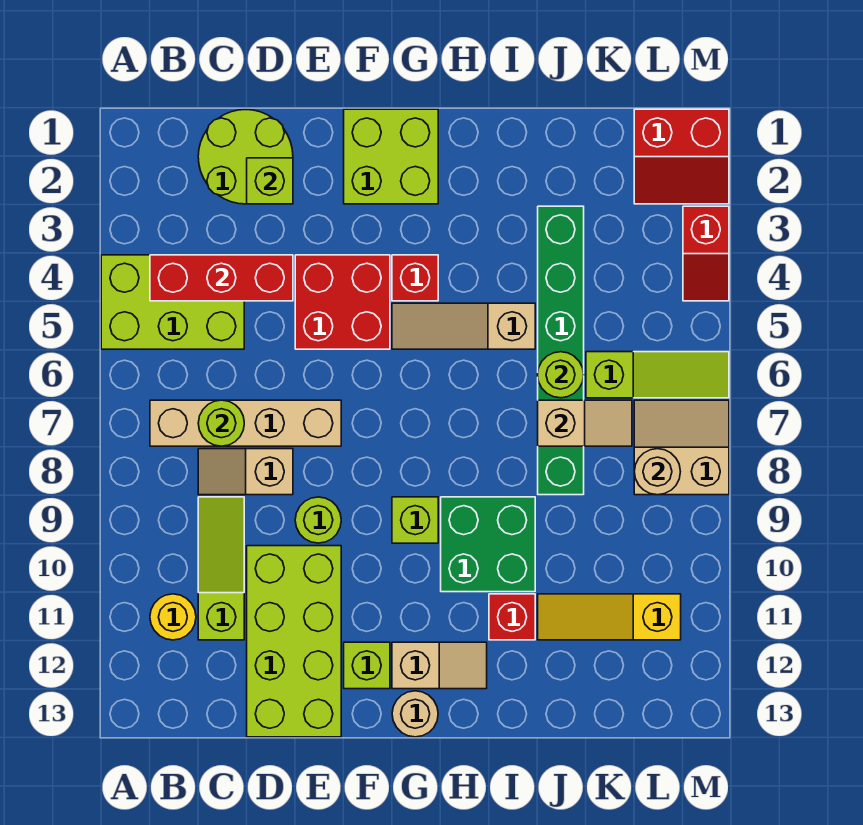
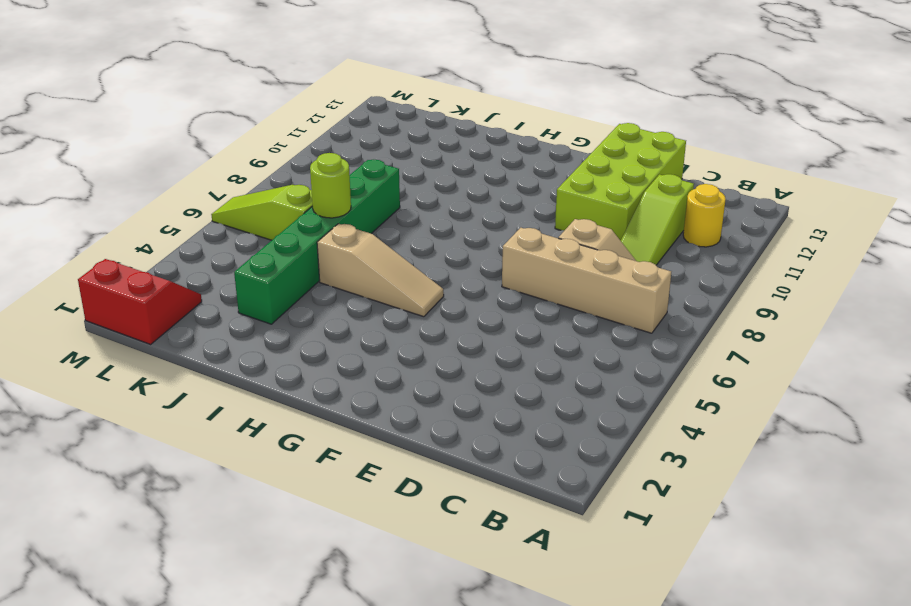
none -> lime brick A4:C5 level 1
none -> lime round brick C1:D2 level 1
none -> red brick E4:F5 level 1
none -> lime round brick E9 level 1

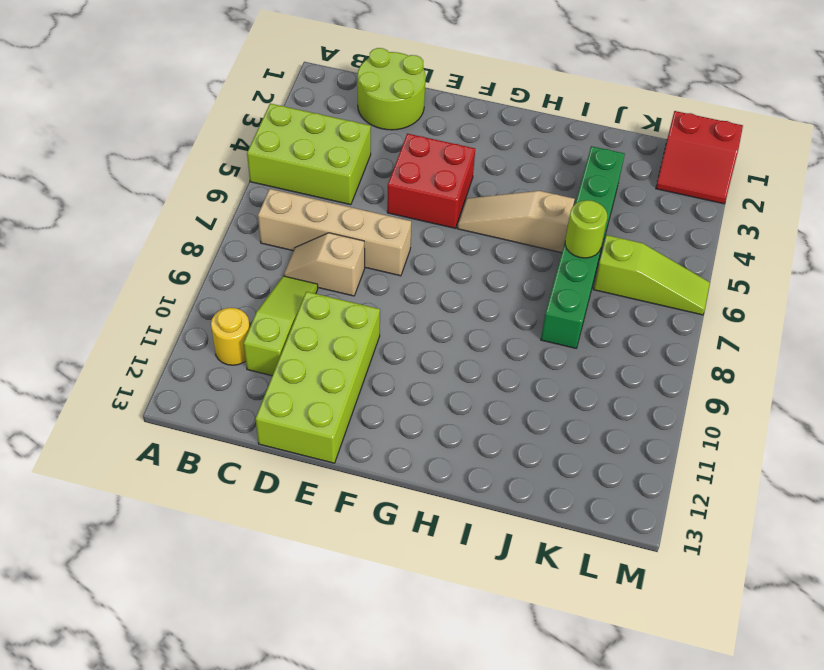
none -> lime round brick E9 level 1
none -> lime brick F1:G2 level 1
none -> lime brick F12 level 1
none -> red brick G4 level 1

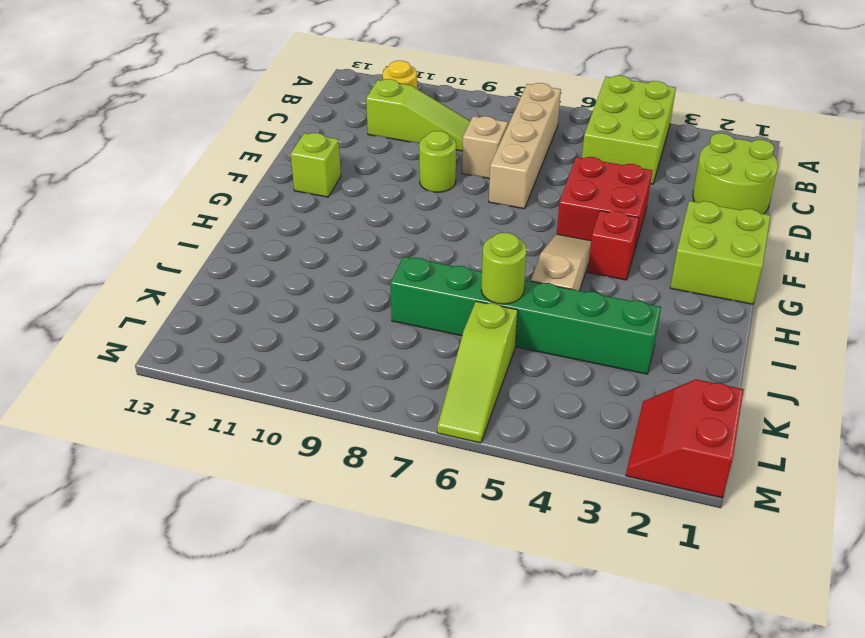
none -> lime brick D10:E13 level 1
none -> lime brick G9 level 1
none -> tan slope G12:H12 level 1 top G
none -> tan round brick G13 level 1

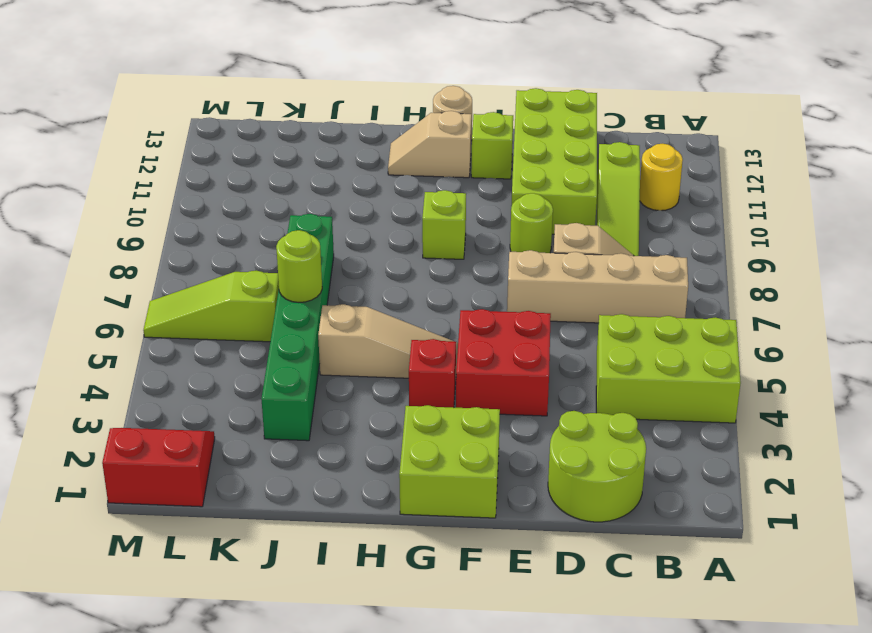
none -> green brick H9:I10 level 1
none -> red brick I11 level 1
none -> yellow slope J11:L11 level 1 top L
none -> tan slope L7:M8 level 1 top 8

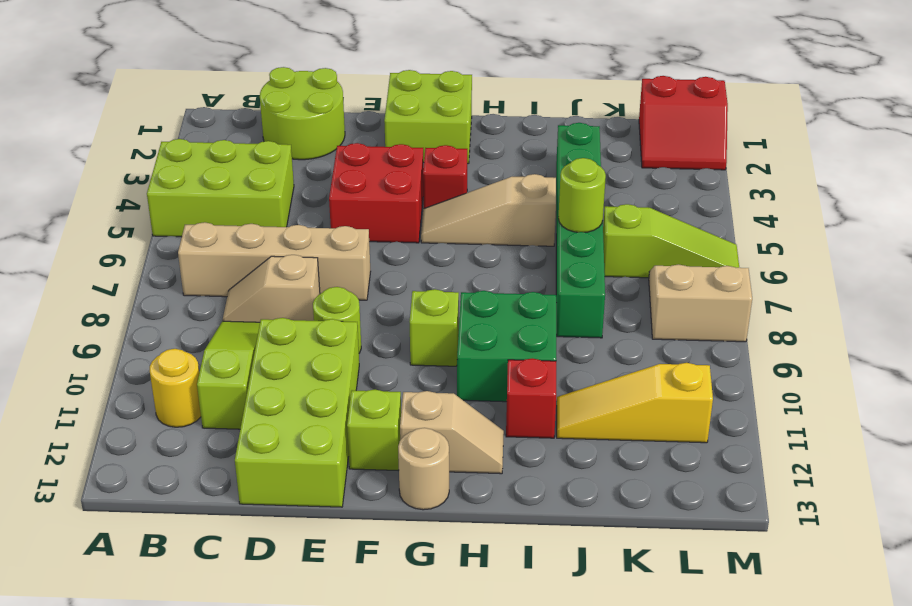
none -> red slope M3:M4 level 1 top 3
none -> red brick B4:D4 level 2
none -> lime round brick C7 level 2
none -> lime brick D2 level 2

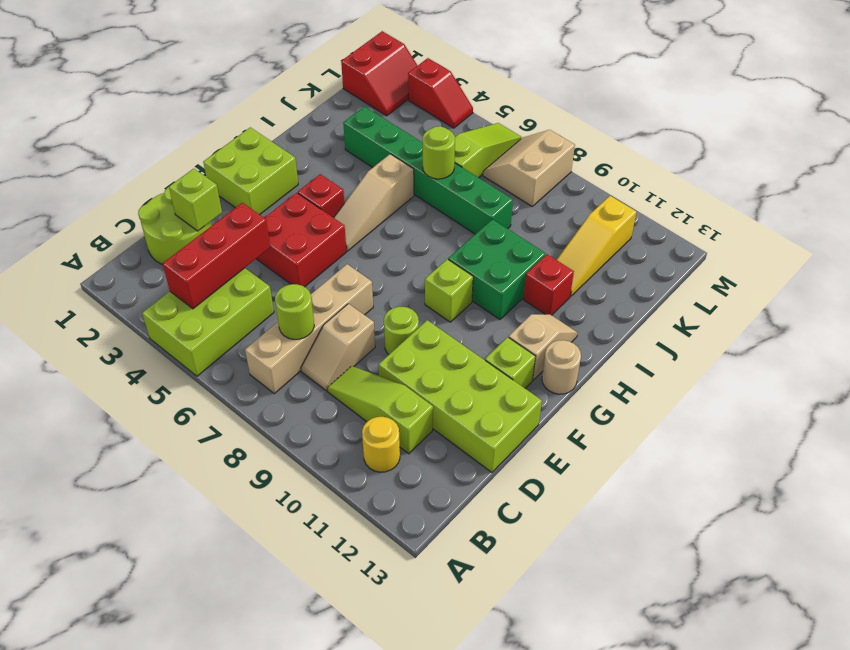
none -> tan slope J7:K7 level 2 top J
none -> tan round brick L8 level 2

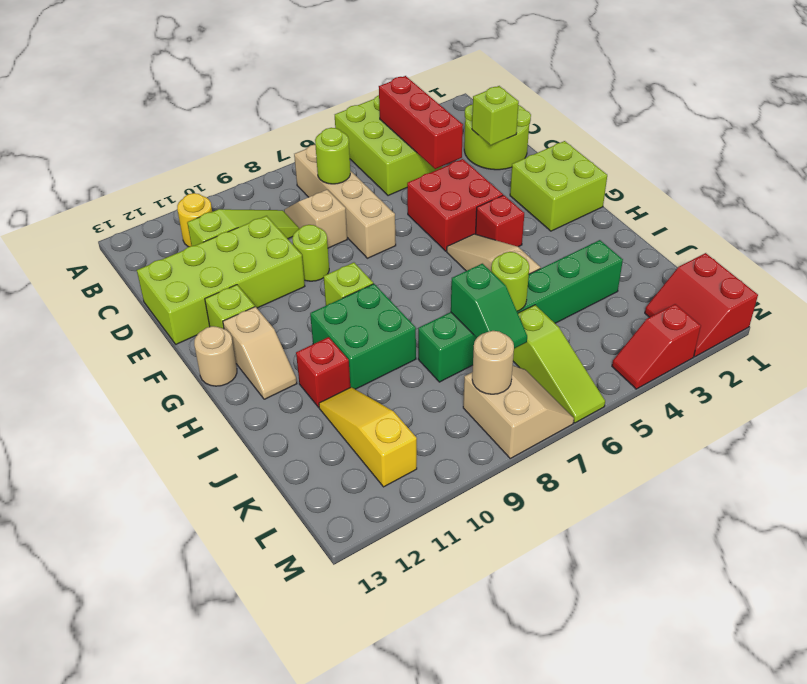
green slope J7:K7 level 2 top J -> tan slope J7:K7 level 2 top J

